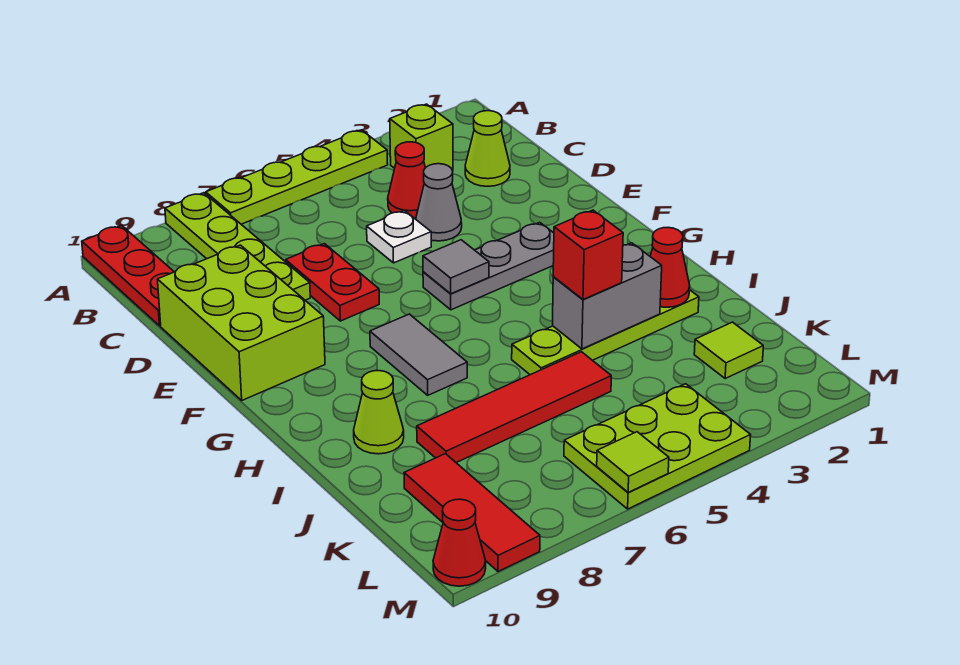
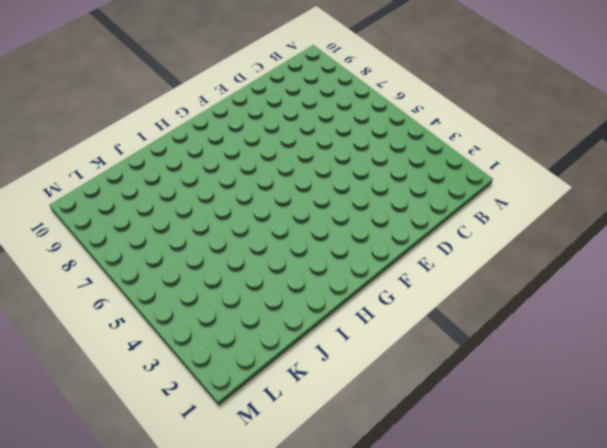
none -> lime plate A4:A7 level 1
none -> lime plate A8:D8 level 1
none -> red plate A10:C10 level 1

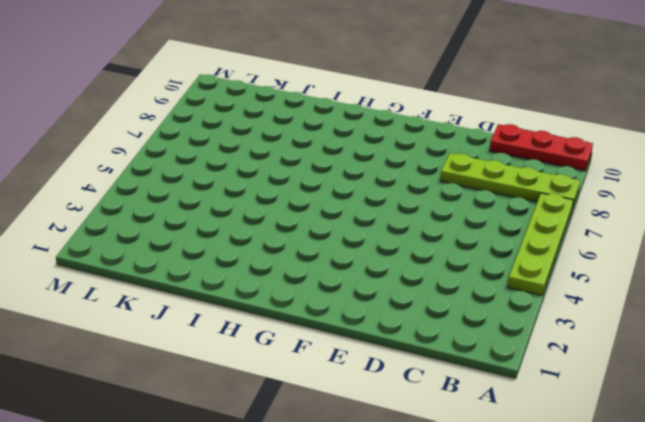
none -> lime brick B3 level 1
none -> lime cone C2 level 1
none -> red cone C4 level 1

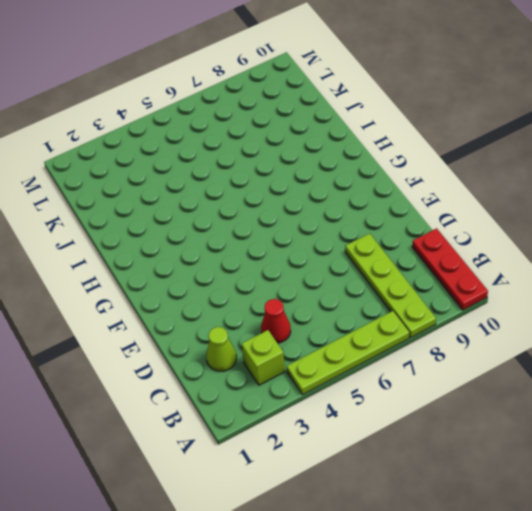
none -> grey cone D4 level 1
none -> white plate D5 level 1
none -> red plate D7:E7 level 1

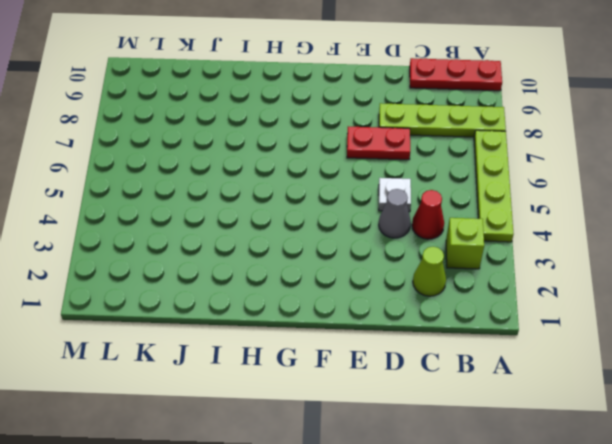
none -> lime brick D9:F10 level 1
none -> grey plate F3:F5 level 1
none -> grey tile G7:H7 level 1

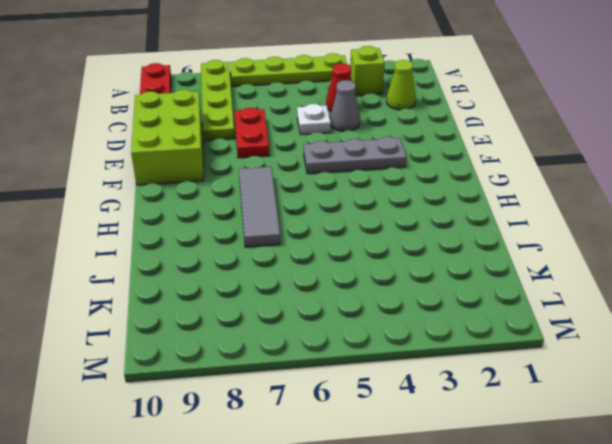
grey tile G7:I7 level 1 -> grey tile G7:H7 level 1
none -> lime plate I2:I5 level 1
none -> lime cone I9 level 1
none -> red tile J5:J8 level 1

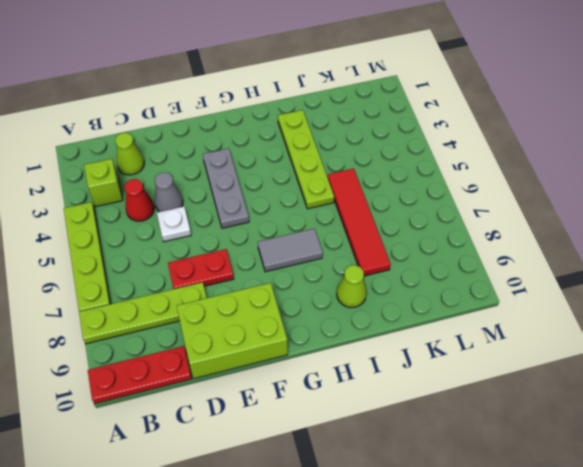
none -> lime tile K2 level 1
none -> red tile K9:M9 level 1
none -> lime plate L4:M6 level 1

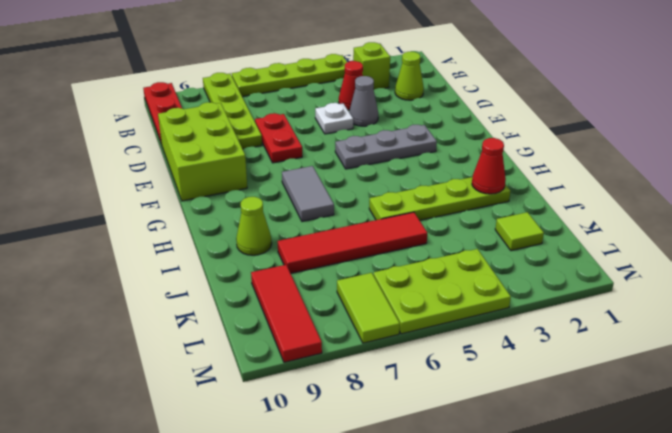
lime tile L7:M7 level 1 -> none
none -> red cone M10 level 1
none -> grey tile F5 level 2
none -> grey brick I3:I4 level 2

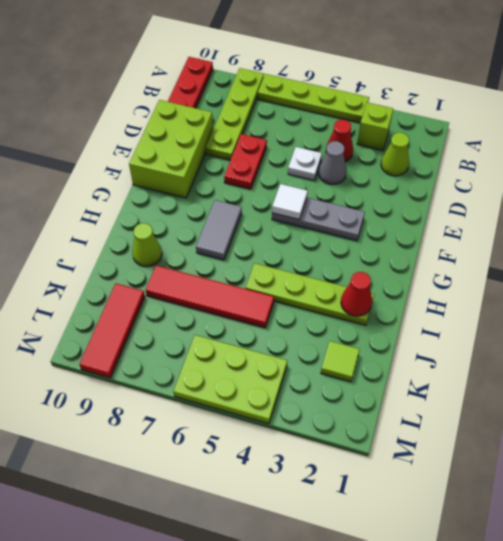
white tile F5 level 2 -> grey tile F5 level 2
none -> red cone M10 level 1
none -> grey brick I3:I4 level 2
none -> lime tile M6 level 2

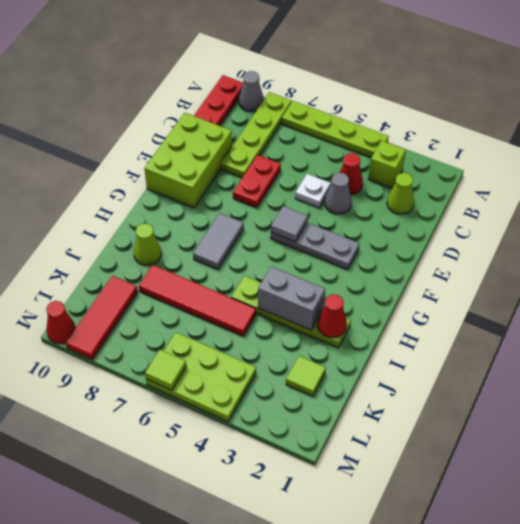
grey cone A9 level 1 -> none
none -> red brick I4 level 3

